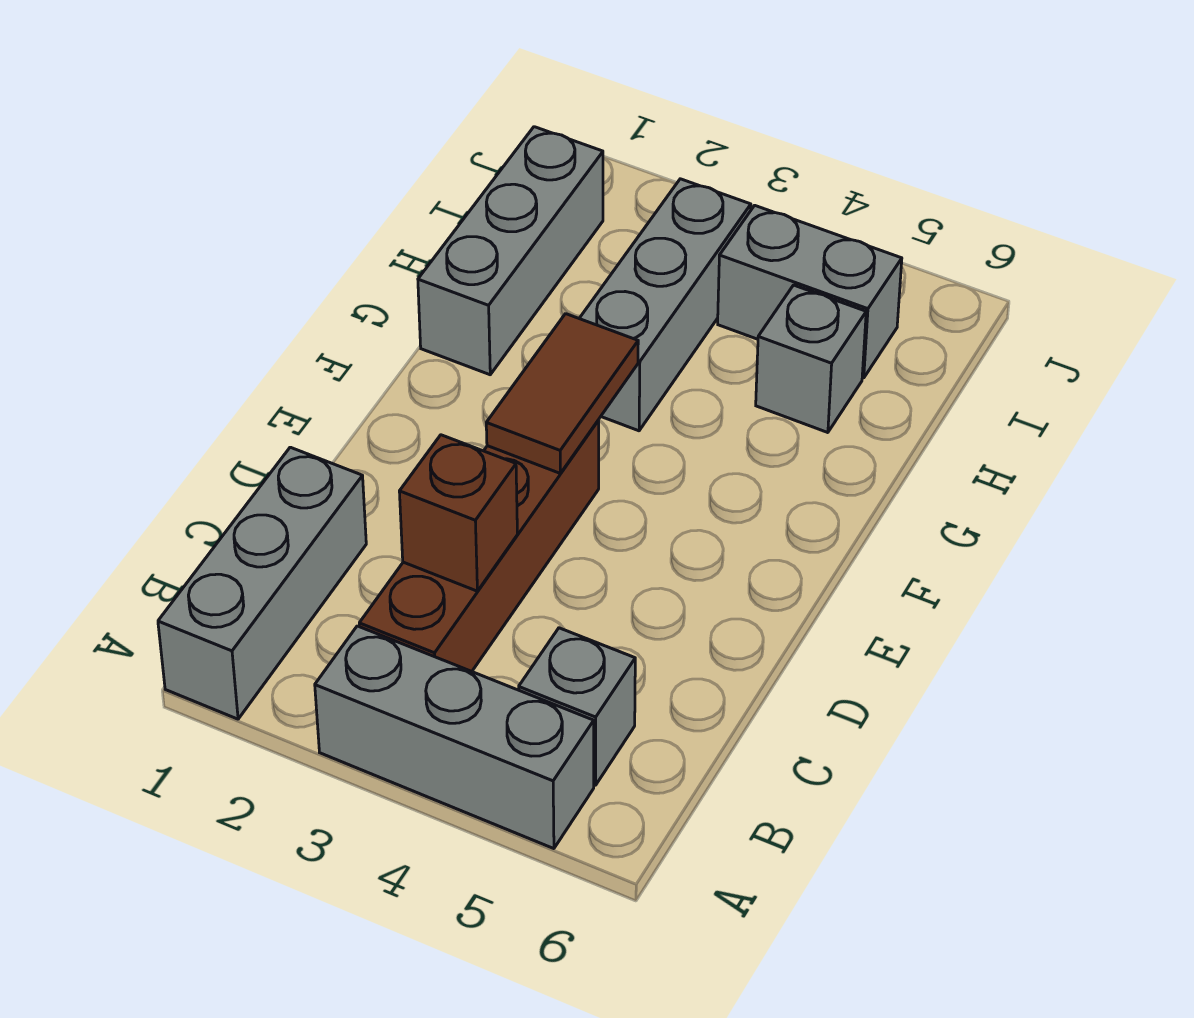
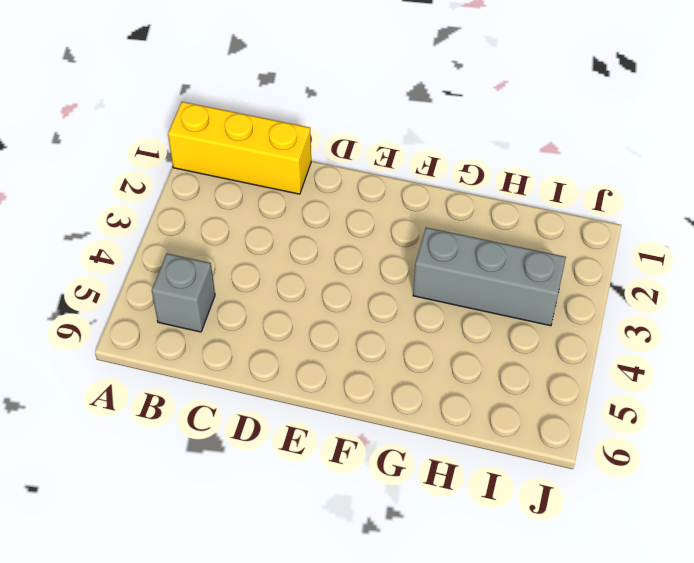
yellow brick A1:C1 level 1 -> grey brick A1:C1 level 1
none -> grey brick A3:A5 level 1
none -> brown brick B3:E3 level 1

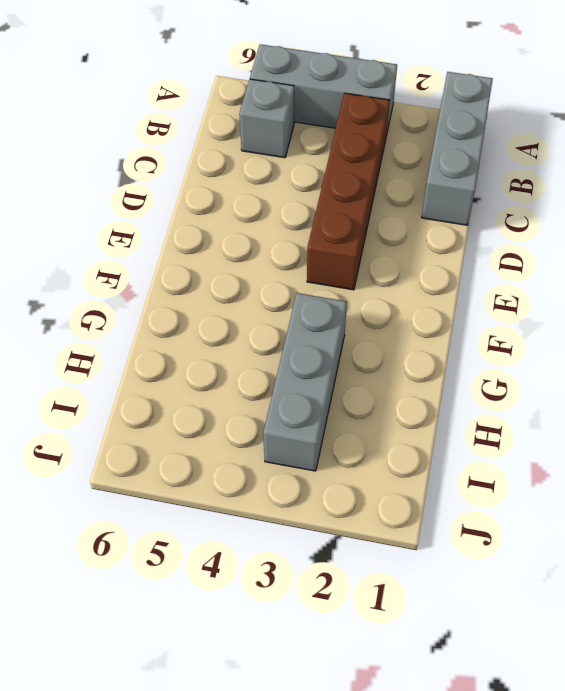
none -> grey brick G1:I1 level 1
none -> grey brick H5 level 1

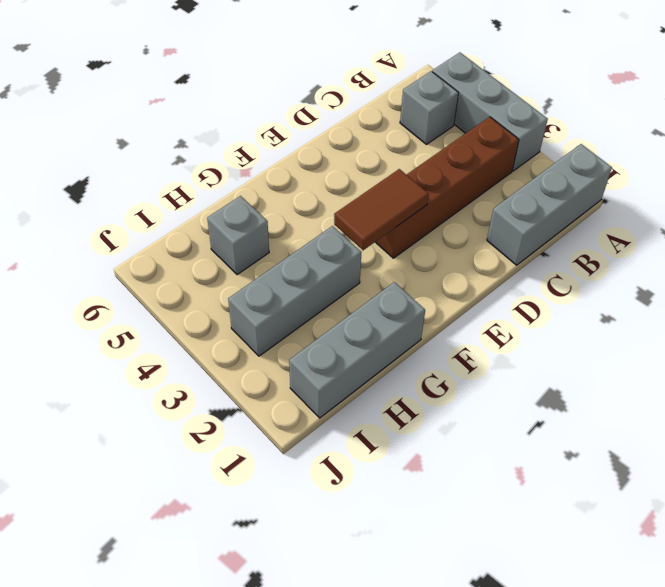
none -> grey brick I4:I5 level 1
none -> brown brick C3 level 2

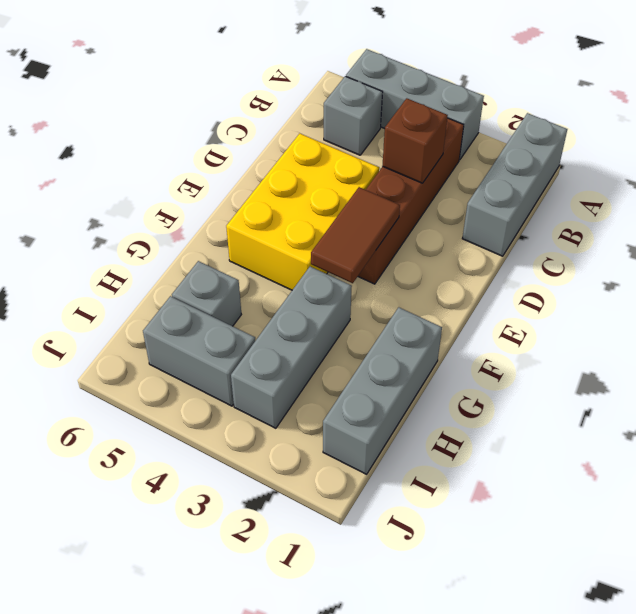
yellow brick D4:F5 level 1 -> none

